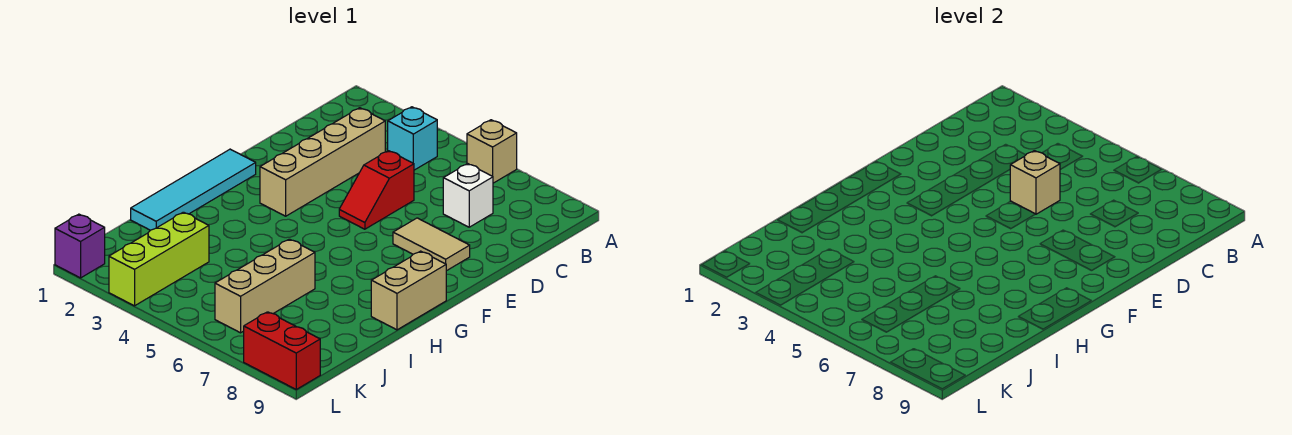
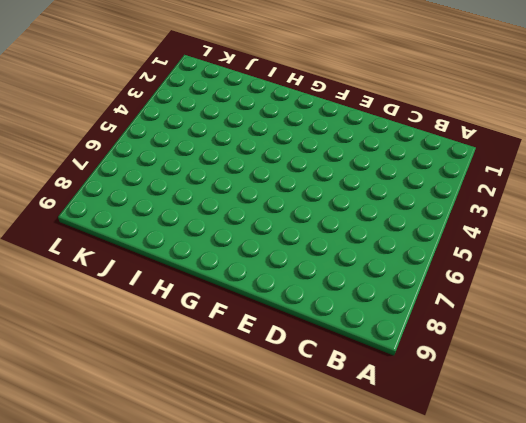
none -> tan brick A6 level 1
none -> cyan brick B4 level 1
none -> tan brick C3:F3 level 1

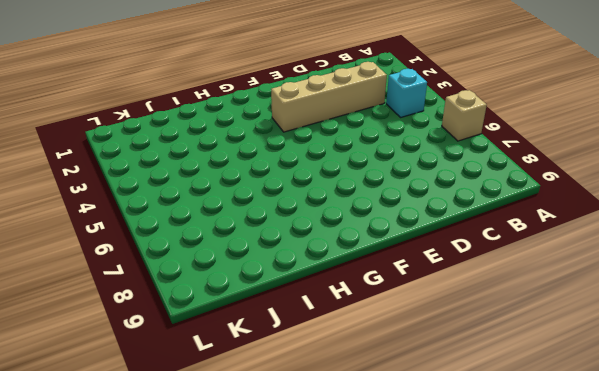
none -> white brick C7 level 1
none -> red slope D5:E5 level 1 top D
none -> tan tile E7:E8 level 1

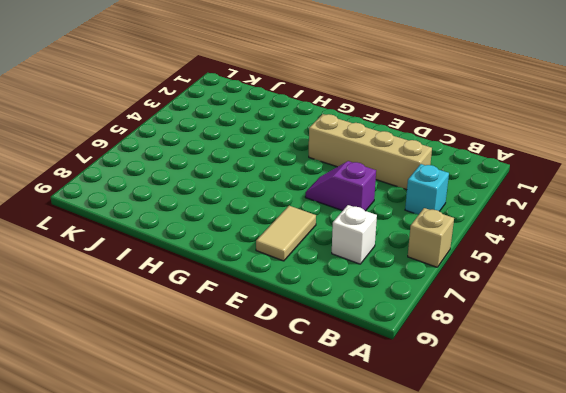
purple slope D5:E5 level 1 top D -> red slope D5:E5 level 1 top D
none -> cyan tile F1:I1 level 1
none -> tan brick G9:H9 level 1
none -> tan brick I6:K6 level 1

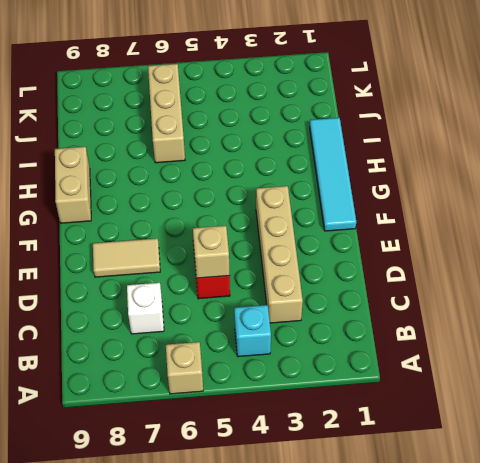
none -> lime brick J3:L3 level 1
none -> purple brick L1 level 1
none -> red brick L8:L9 level 1

